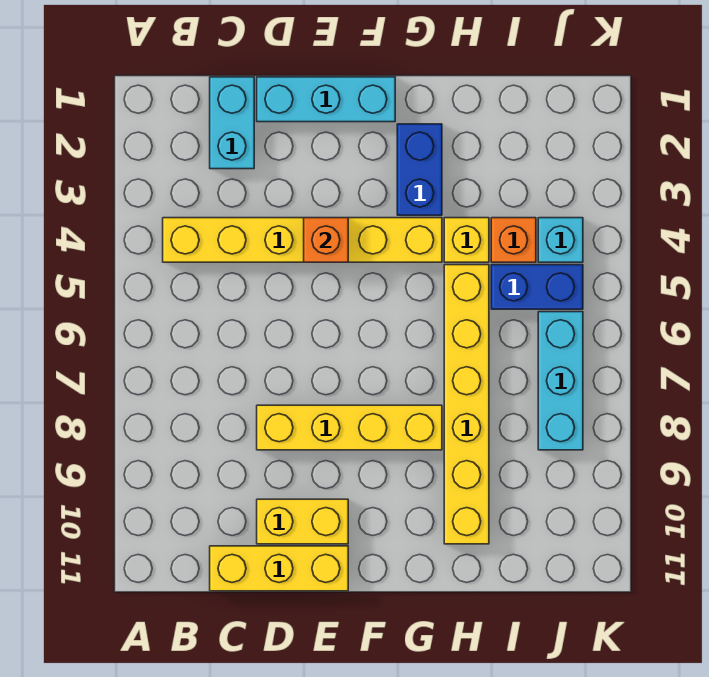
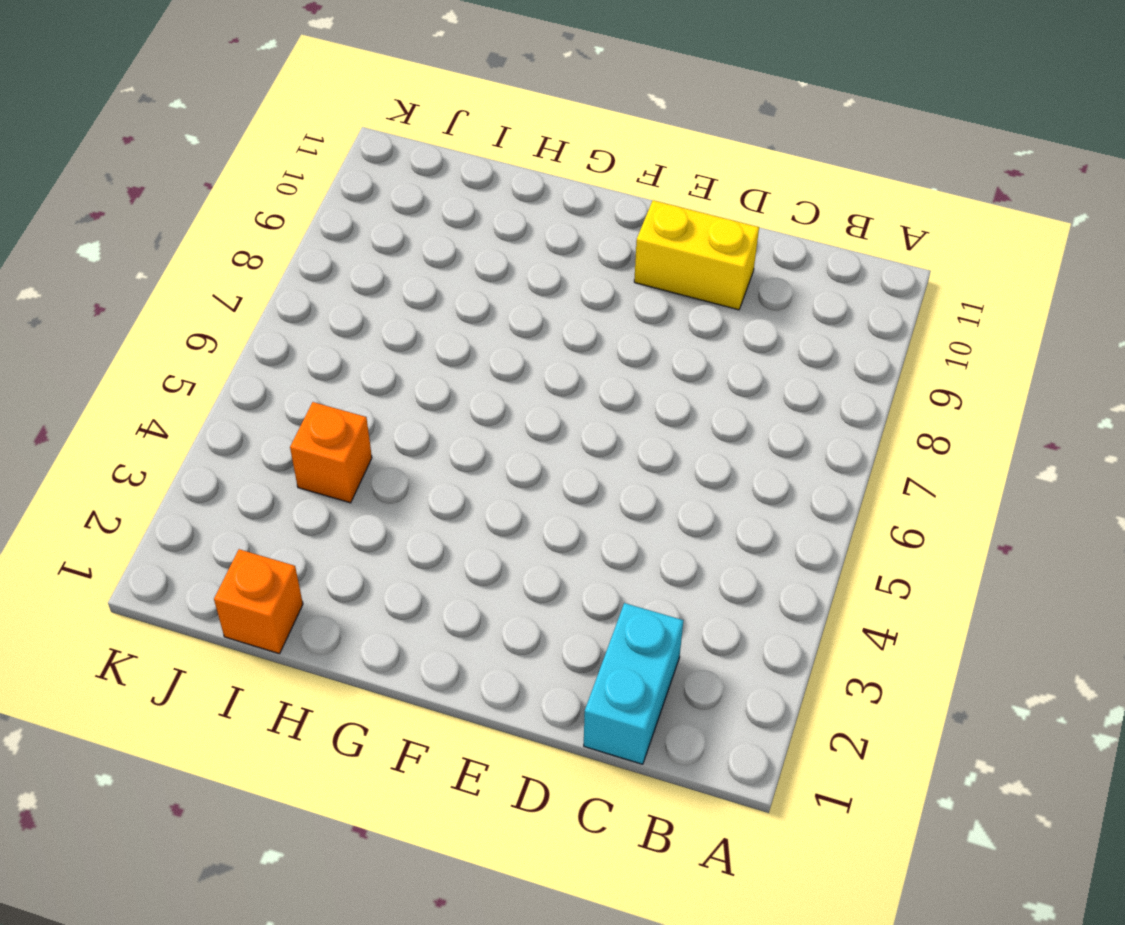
orange brick I1 level 1 -> orange brick E4 level 2
none -> yellow brick B4:G4 level 1
none -> yellow brick C11:E11 level 1
none -> cyan brick D1:F1 level 1

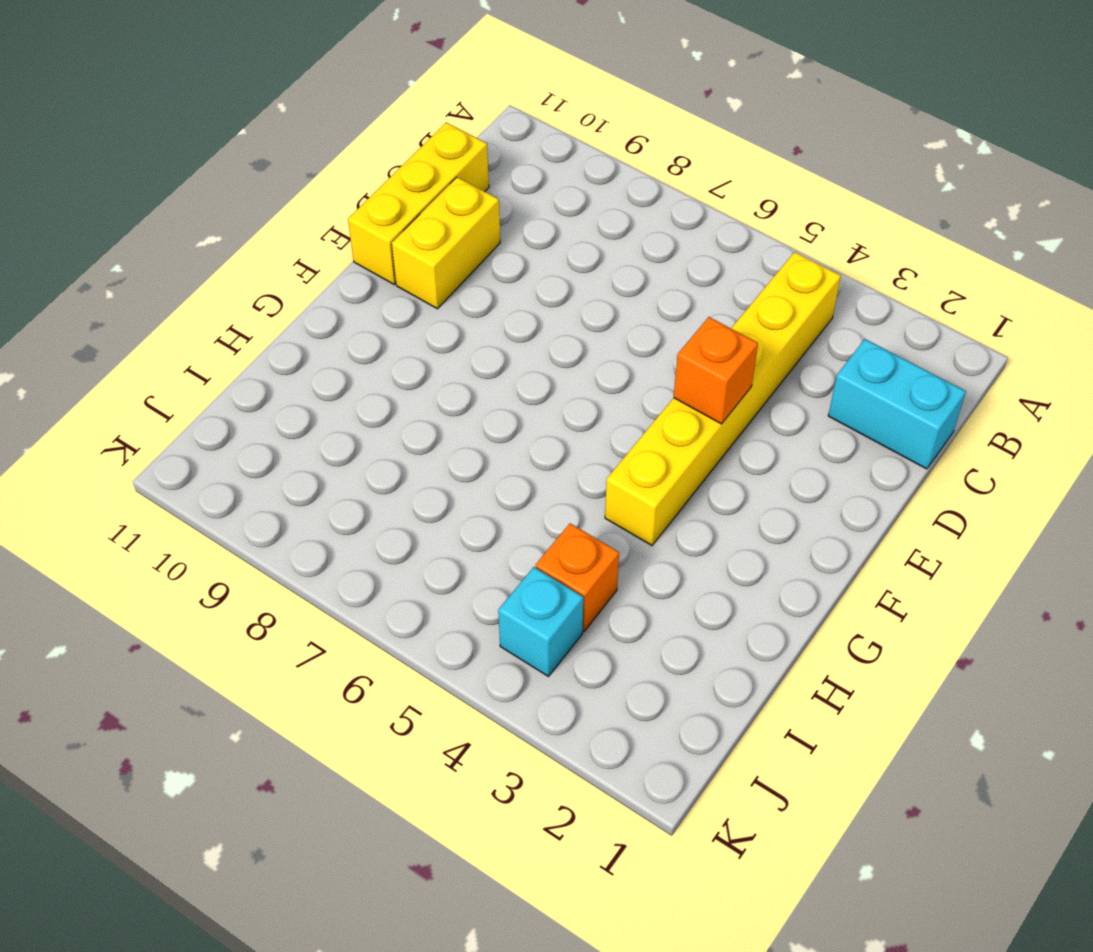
none -> cyan brick D1:F1 level 1
none -> yellow brick D8:G8 level 1
none -> blue brick G2:G3 level 1

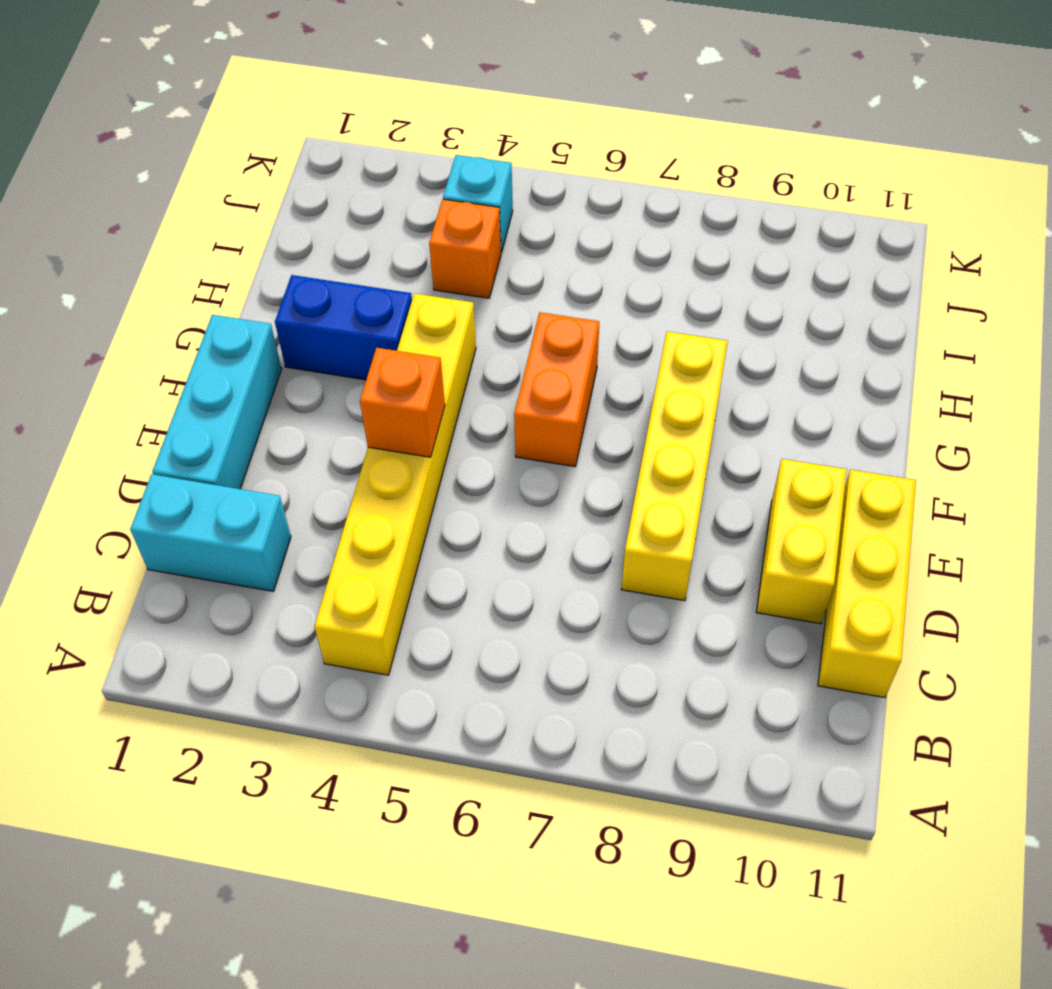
orange brick F6:G6 level 1 -> none
none -> yellow brick H4 level 1
none -> yellow brick H5:H10 level 1
none -> blue brick I5:J5 level 1

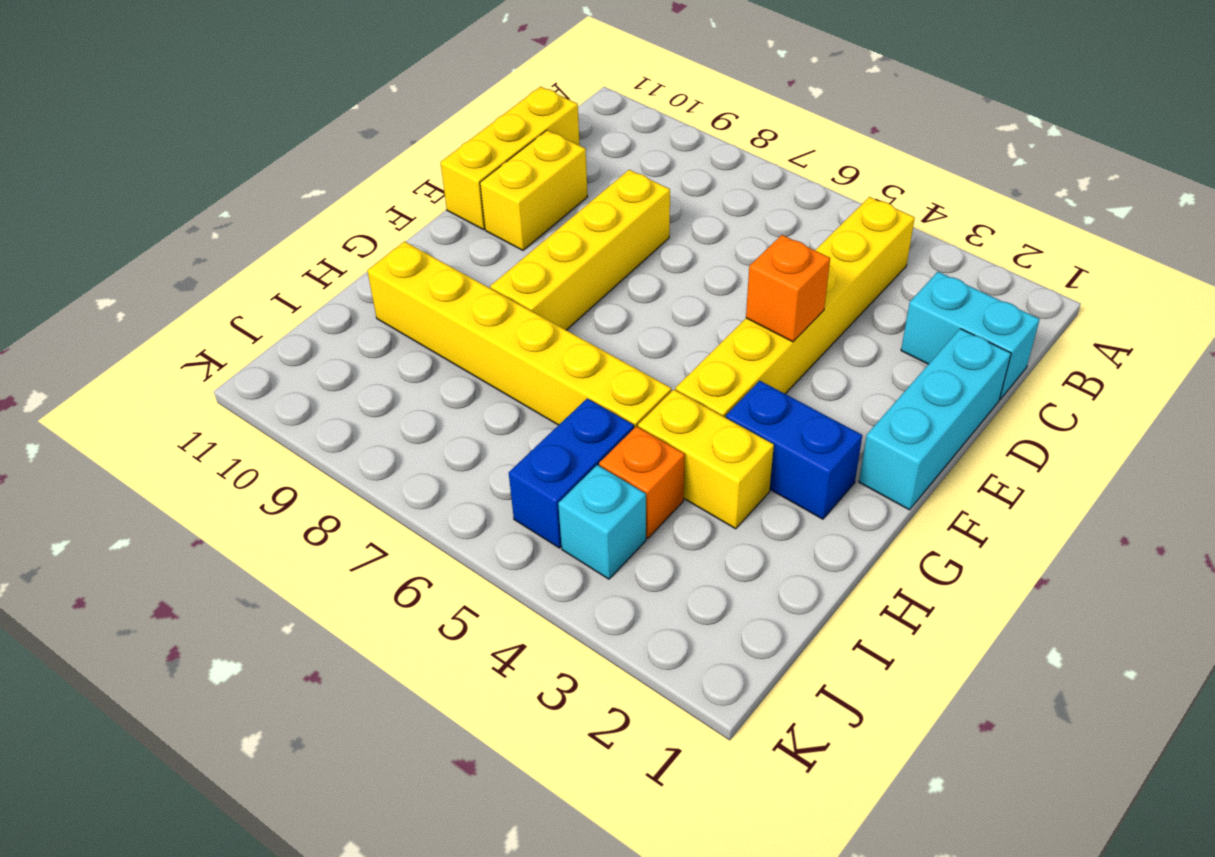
yellow brick H3:H4 level 1 -> yellow brick H4 level 1
none -> cyan brick J6:J8 level 1

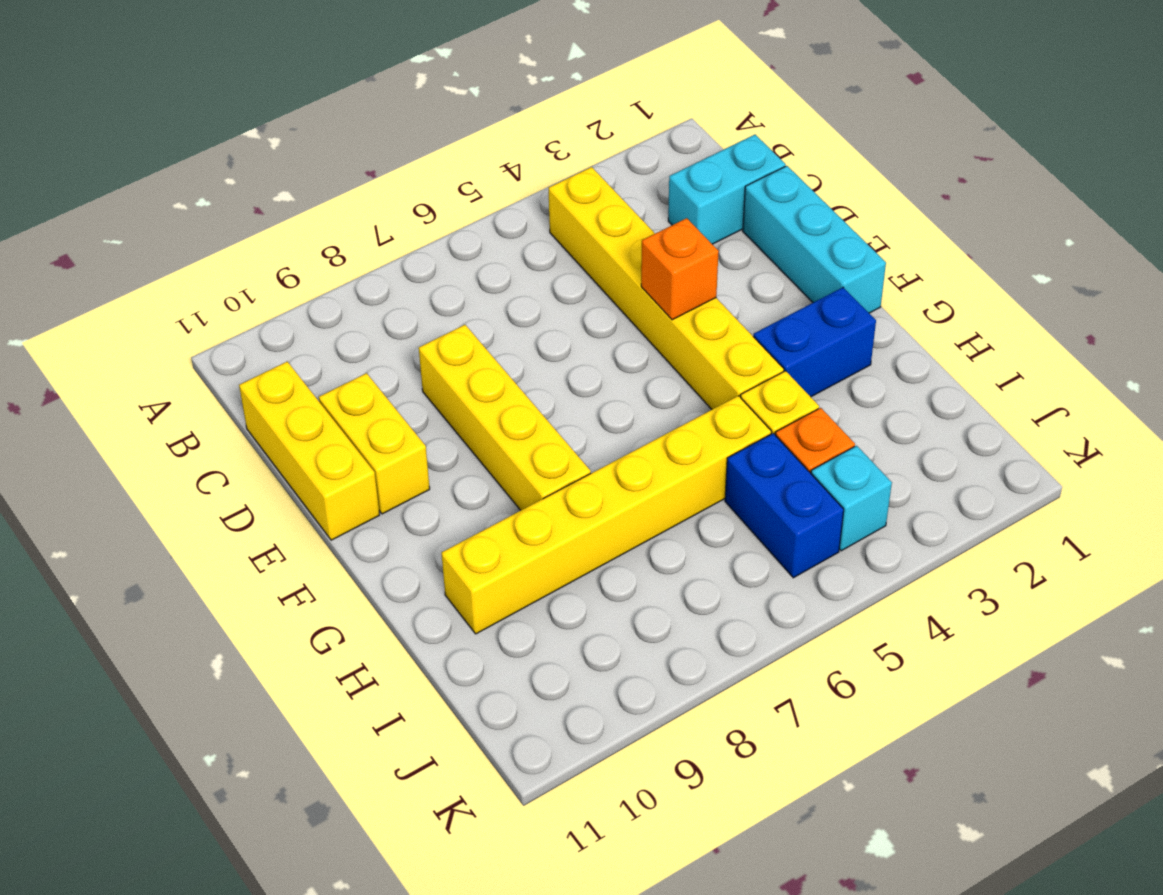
none -> cyan brick J6:J8 level 1

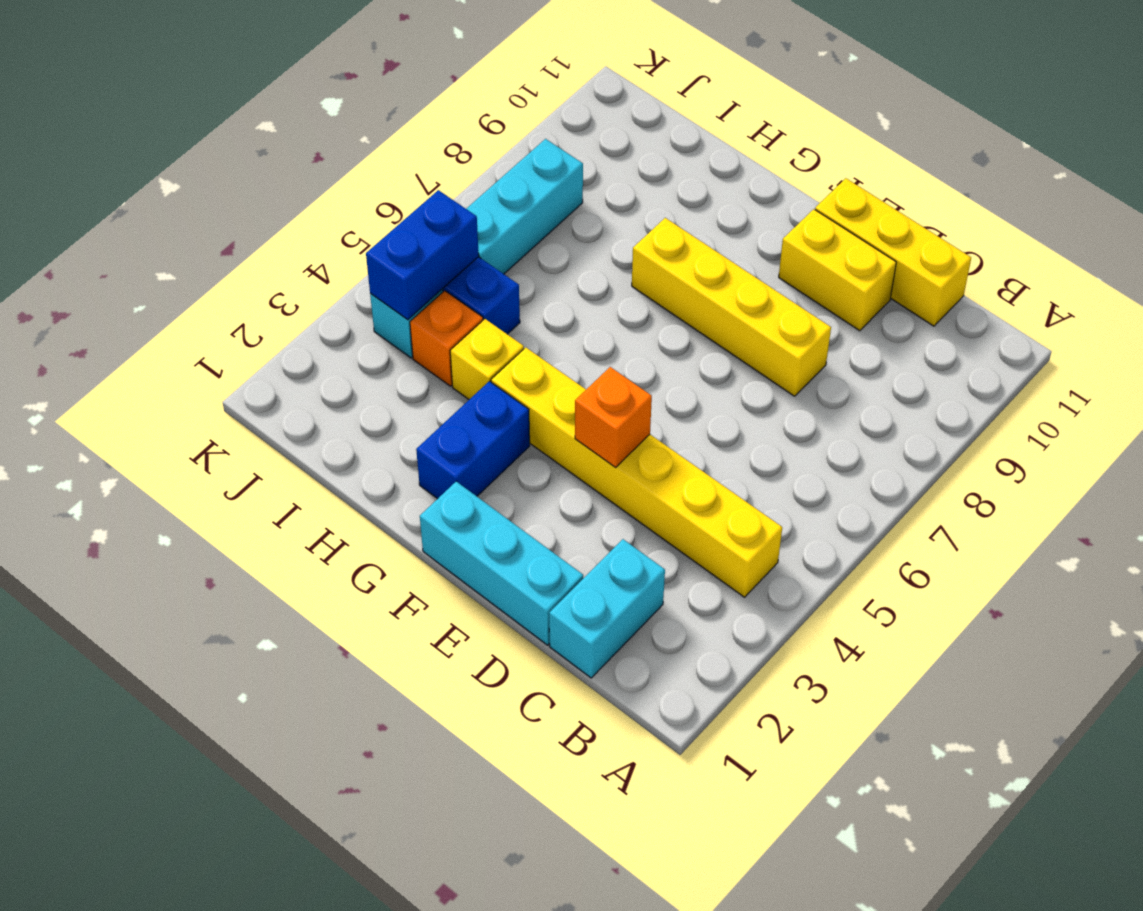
blue brick J4:J5 level 2 -> none
none -> yellow brick H5:H10 level 1

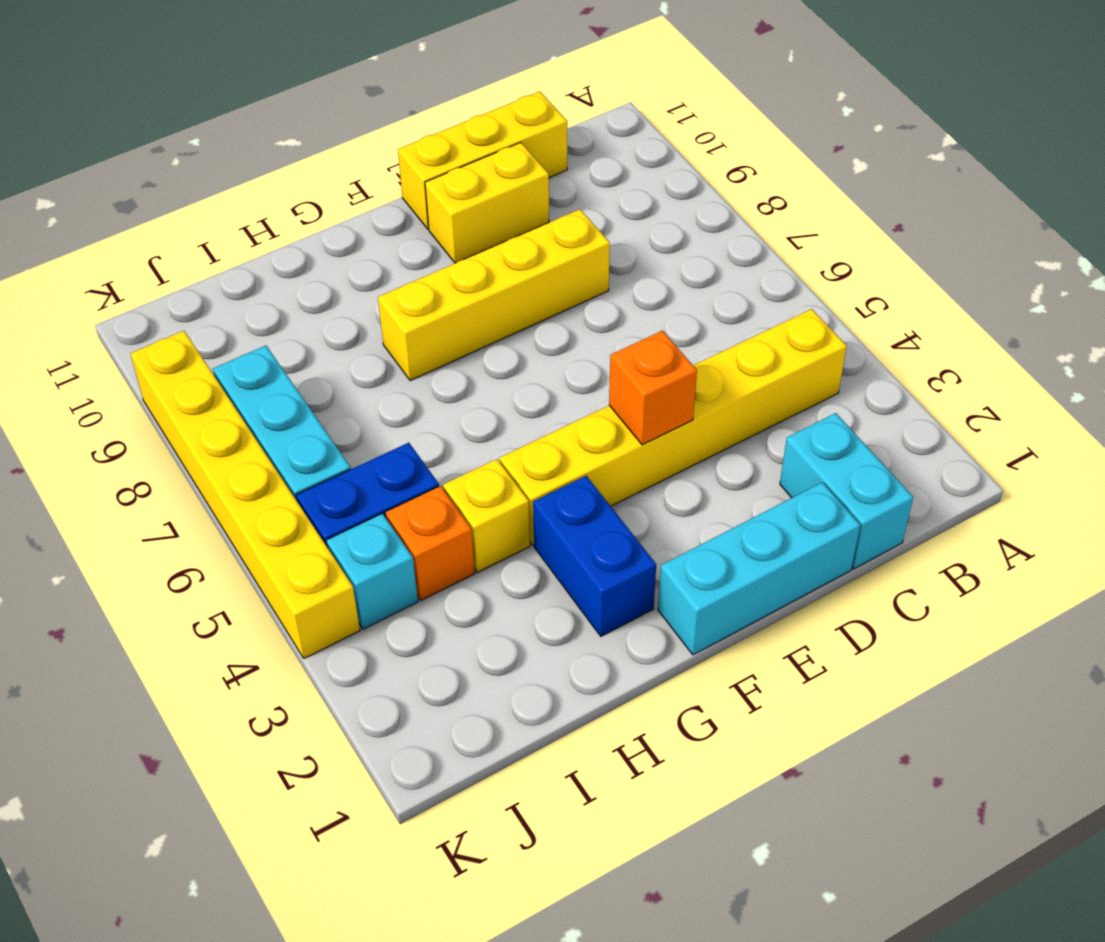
yellow brick K4:K9 level 1 -> yellow brick H5:H10 level 1

